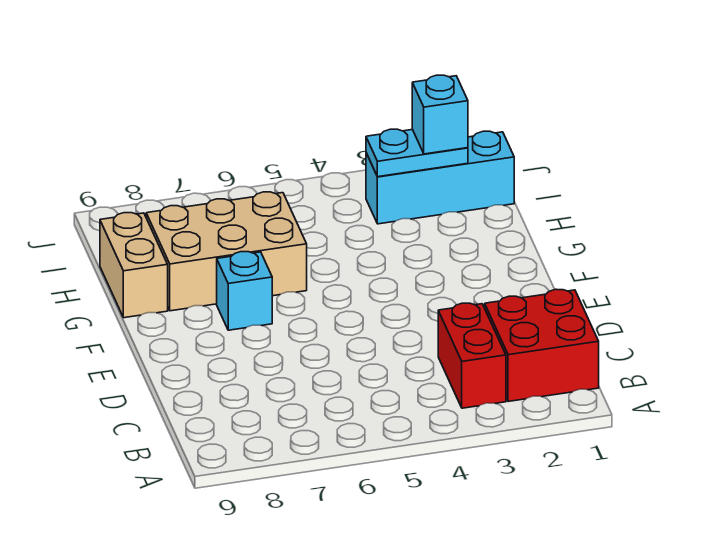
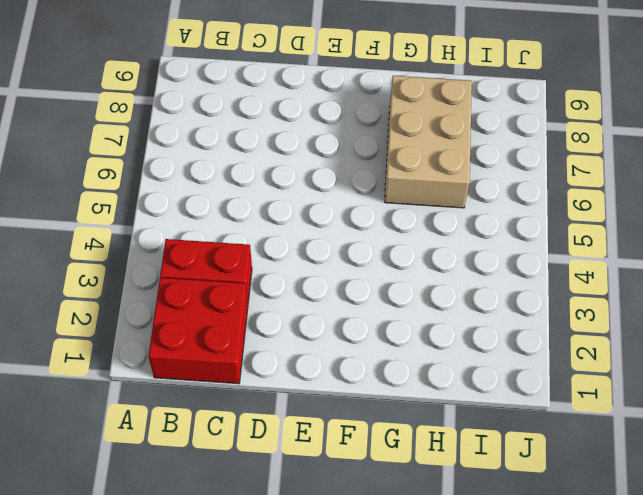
none -> cyan brick F7 level 1
none -> tan brick G9:H9 level 1

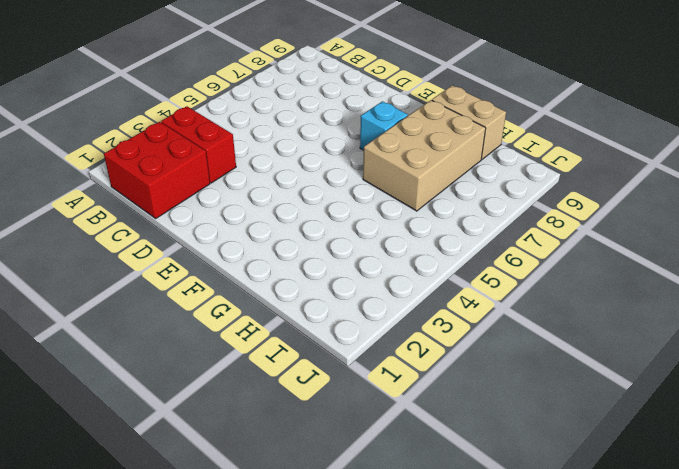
none -> cyan brick I1:I3 level 1
none -> cyan plate I2:I3 level 2

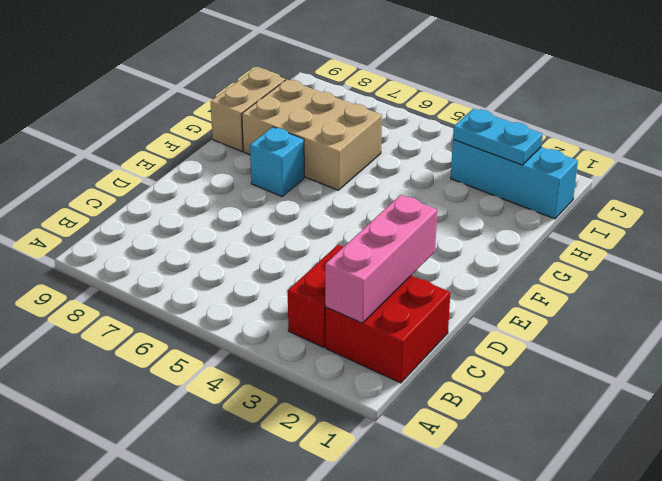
pink brick B2:D2 level 2 -> none
none -> cyan brick I2 level 3

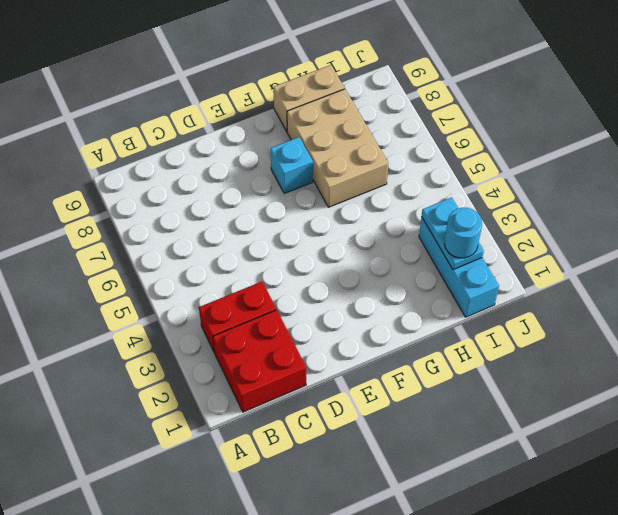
cyan round brick I2 level 3 -> cyan brick I2 level 3

